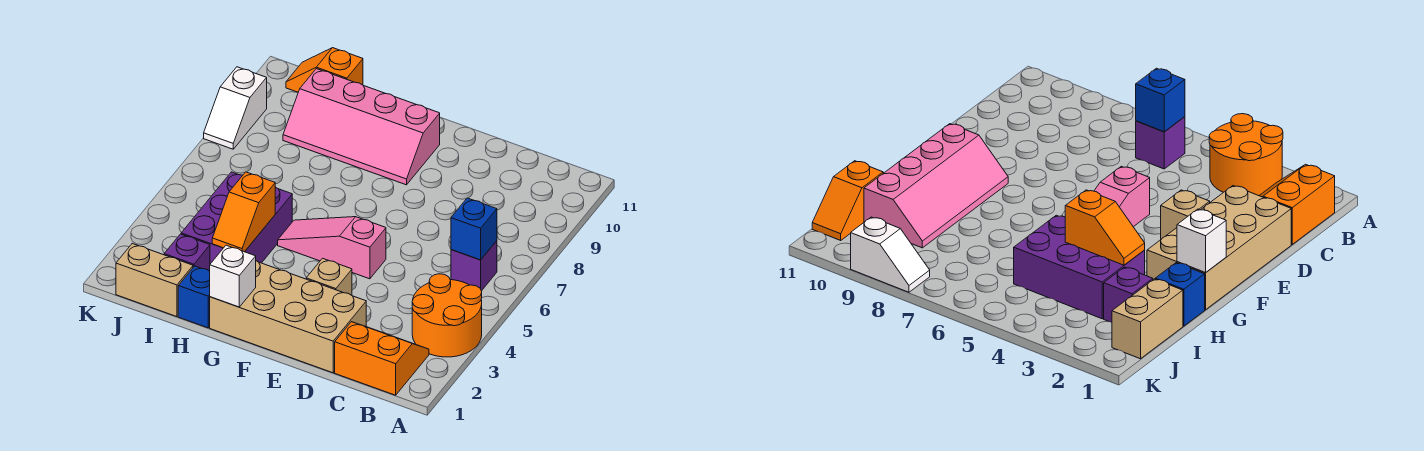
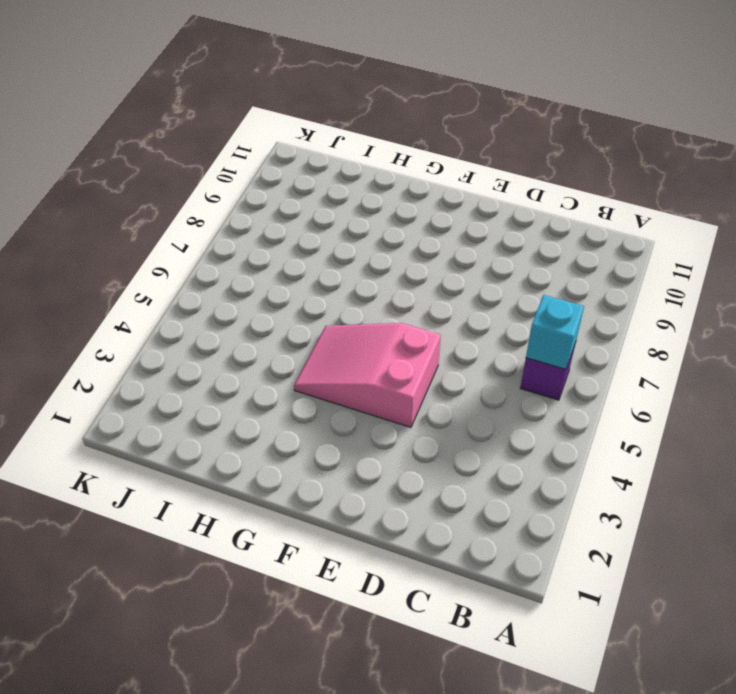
cyan brick B6 level 2 -> blue brick B6 level 2
pink slope E4:G5 level 1 top E -> pink slope E5:G5 level 1 top E
none -> orange round brick A3:B4 level 1
none -> orange slope B1:C2 level 1 top 1
none -> tan brick D1:G2 level 1

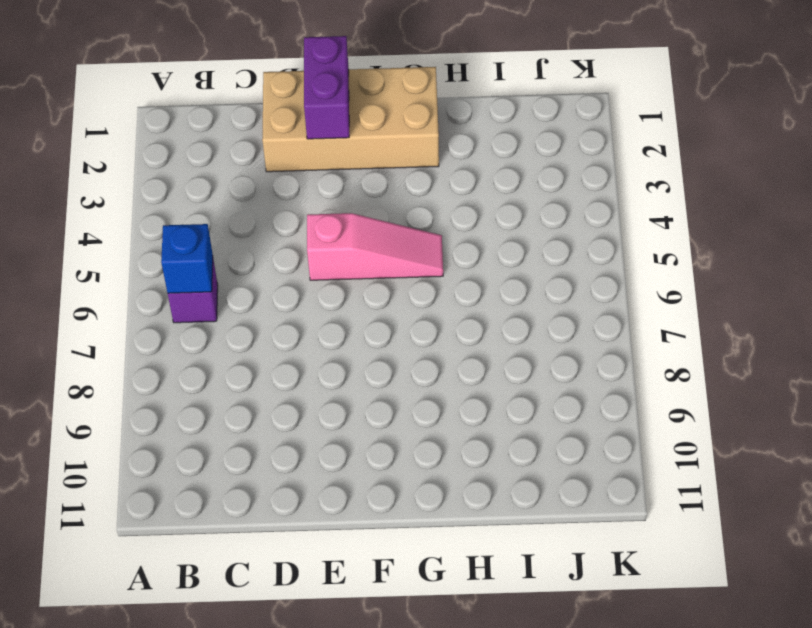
purple brick E1:E2 level 2 -> none
none -> orange round brick A3:B4 level 1
none -> orange slope B1:C2 level 1 top 1
none -> tan brick E3 level 1

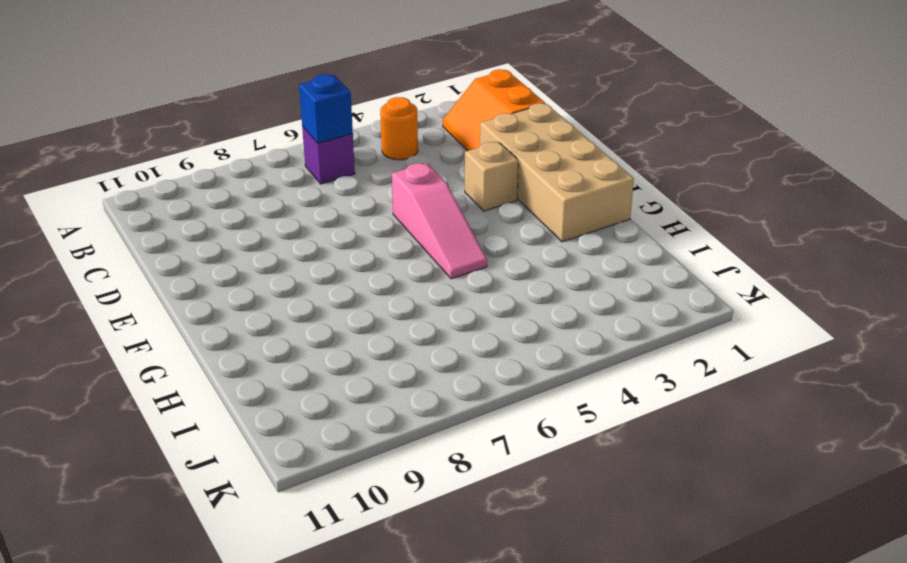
orange round brick B4 level 1 -> orange round brick A3:B4 level 1
none -> pink slope F9:I10 level 1 top 10
none -> blue brick H1 level 1
none -> purple brick H3:I5 level 1

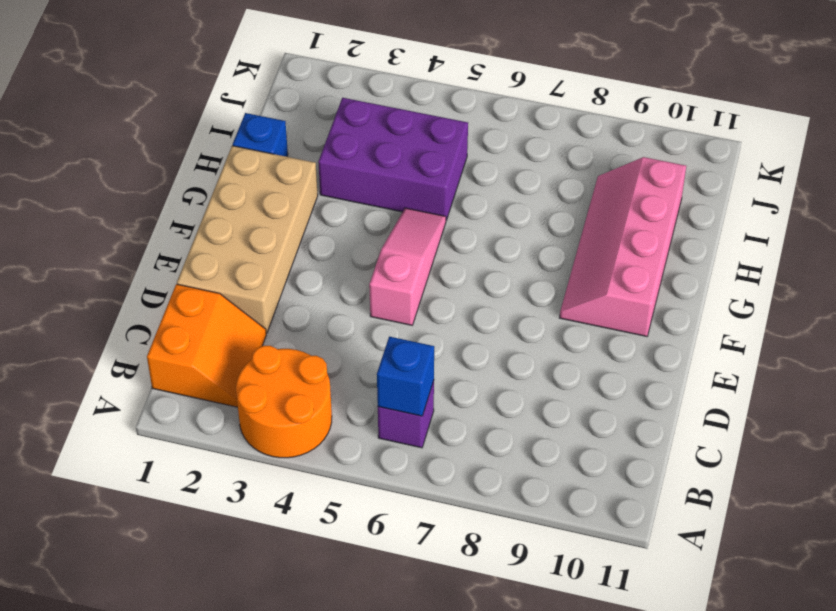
none -> tan brick E3 level 1
none -> tan brick I1:J1 level 1
none -> purple brick I2 level 1

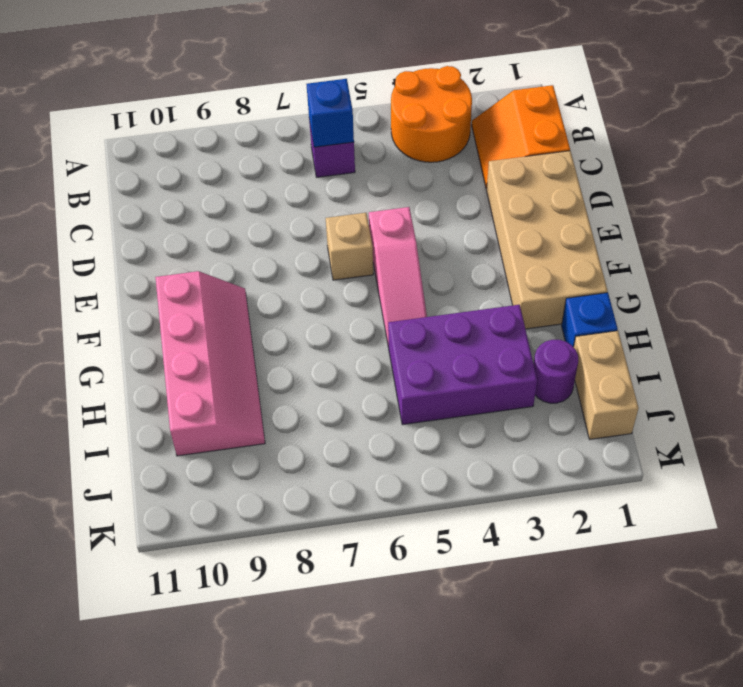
tan brick E6 level 1 -> tan brick E3 level 1
purple round brick I2 level 1 -> purple brick I2 level 1
none -> orange slope I11:J11 level 1 top I
none -> white slope K8:K9 level 1 top 9
none -> white brick G1 level 2

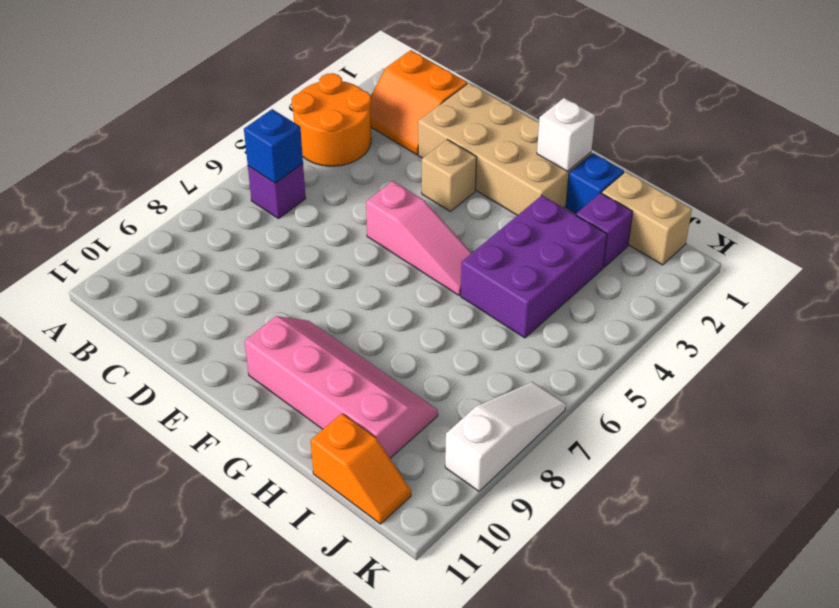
white slope K7:K9 level 1 top 9 -> white slope K8:K9 level 1 top 9
none -> orange slope H3:H4 level 2 top 4

